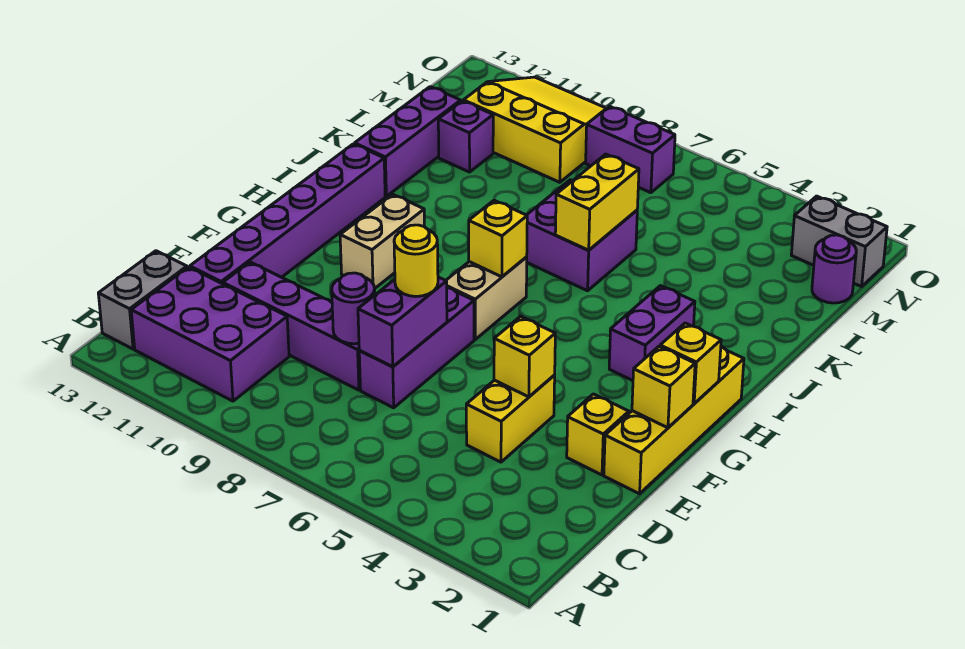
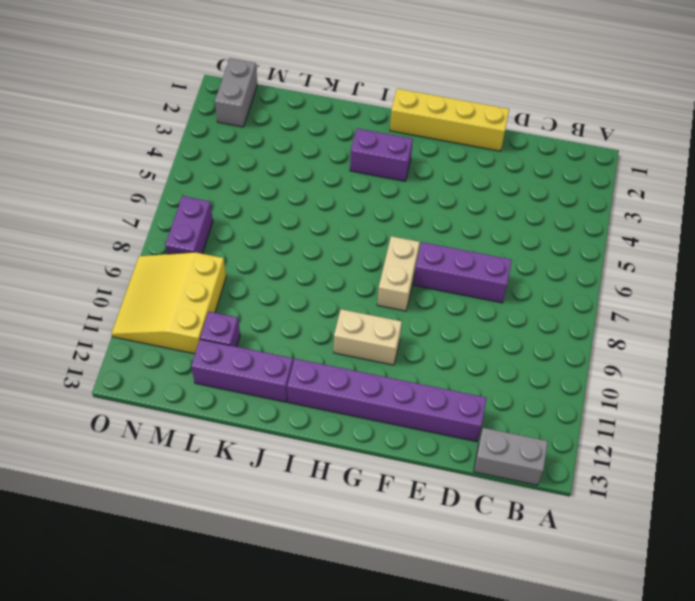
tan brick G7:G8 level 1 -> tan brick G7:H7 level 1
none -> purple brick B10:C12 level 1
none -> yellow brick D4:E4 level 1
none -> purple brick D8:D11 level 1

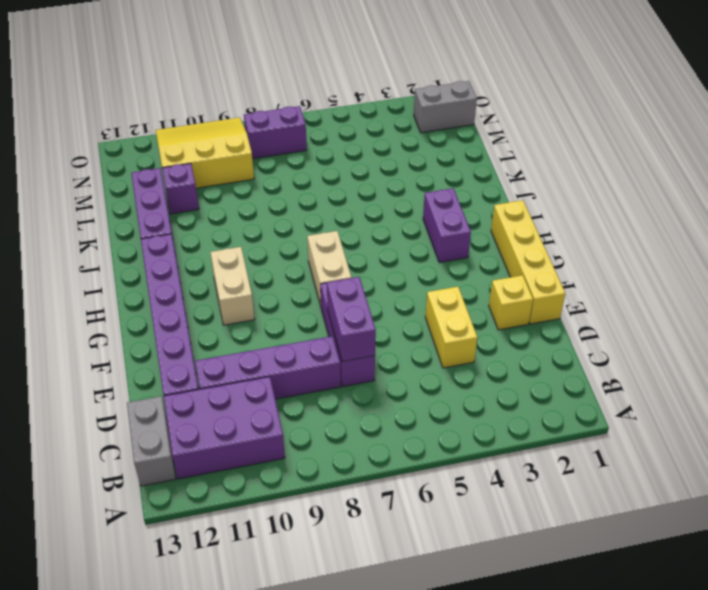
none -> purple brick J6:K7 level 1
none -> purple round brick M1 level 1
none -> purple round brick D8 level 2

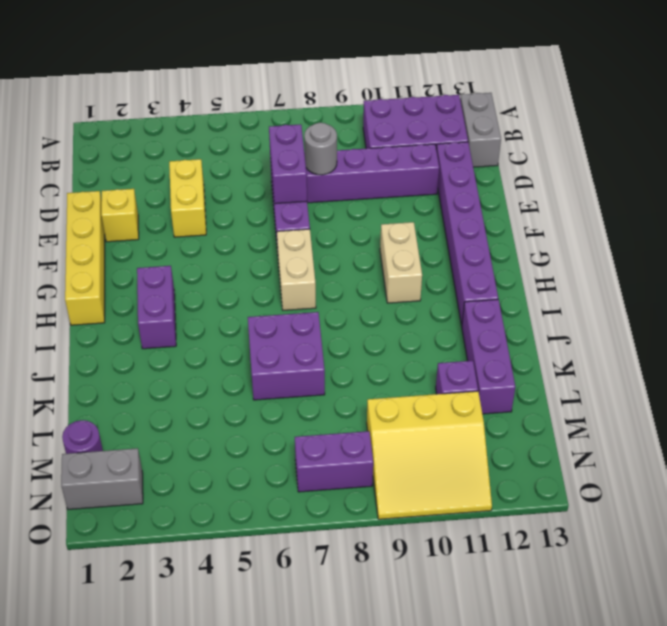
grey round brick D8 level 2 -> purple round brick D8 level 2
none -> yellow brick E4 level 2
none -> yellow brick F1 level 2
none -> yellow brick G1 level 2

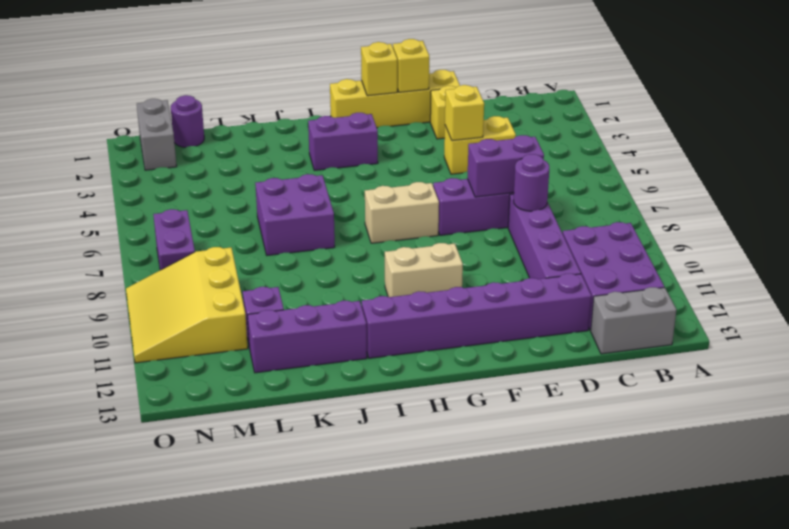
none -> yellow brick H7 level 2
none -> yellow brick J6:K6 level 2
none -> yellow round brick E7 level 3

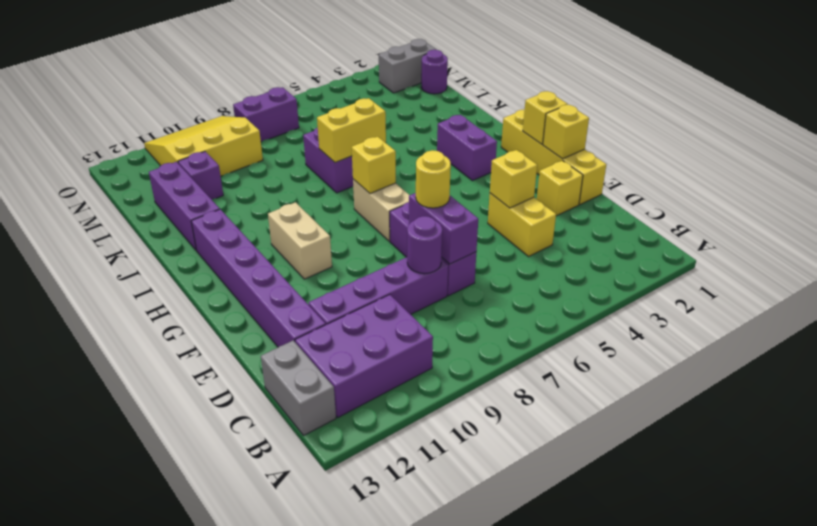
yellow brick J6:J7 level 2 -> yellow brick J6:K6 level 2

